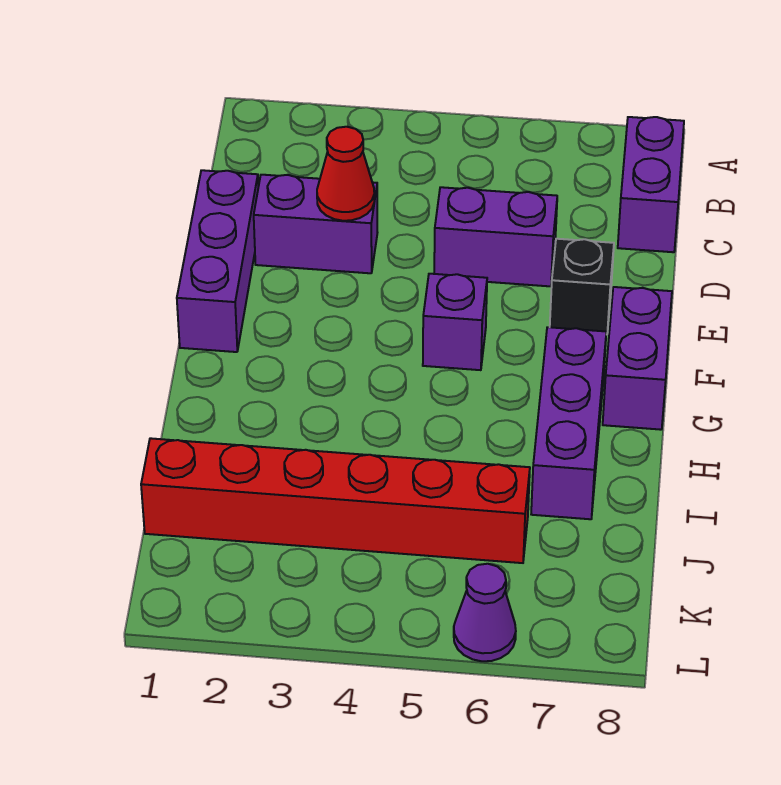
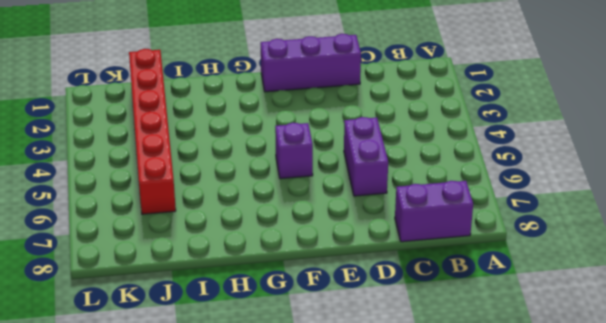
none -> purple brick D2:D3 level 1
none -> black brick E7 level 1

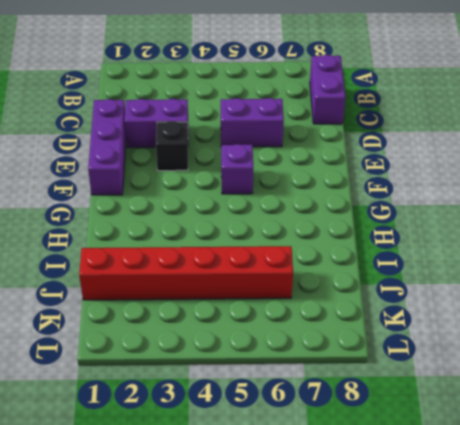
black brick E3 level 1 -> black brick E7 level 1
none -> purple brick F8:G8 level 1
none -> purple brick G7:I7 level 1

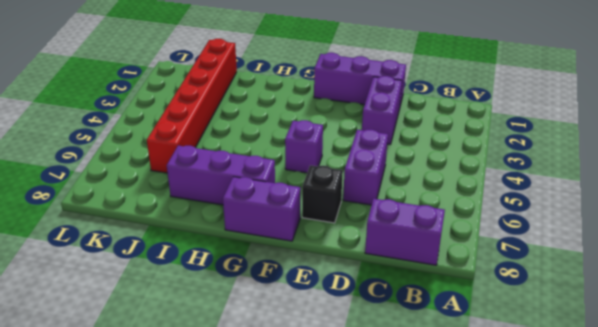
none -> purple cone L6 level 1
none -> red cone D3 level 2

